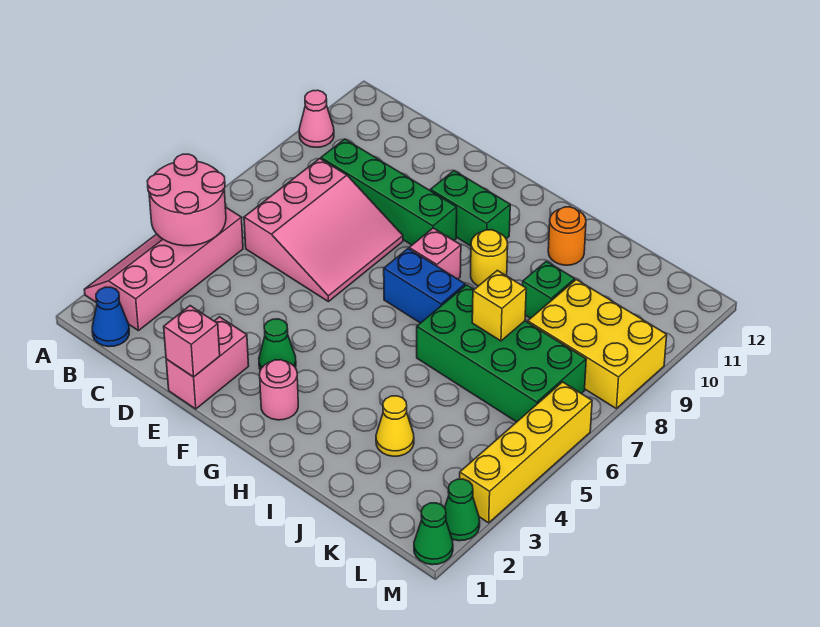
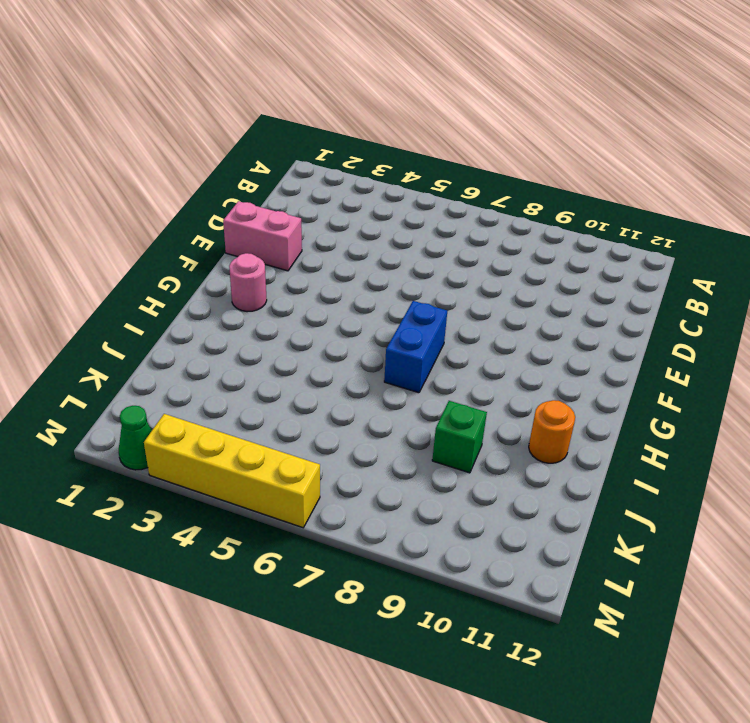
none -> pink slope A2:B5 level 1 top B
none -> pink cone A10 level 1
none -> blue cone B1 level 1

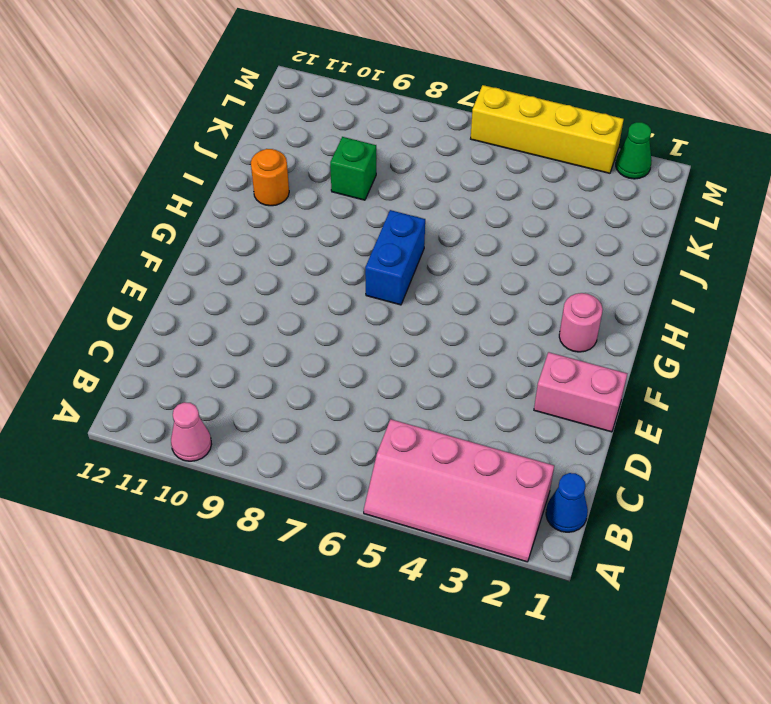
none -> pink slope C6:E8 level 1 top C
none -> green brick C9:F9 level 1
none -> green cone F3 level 1

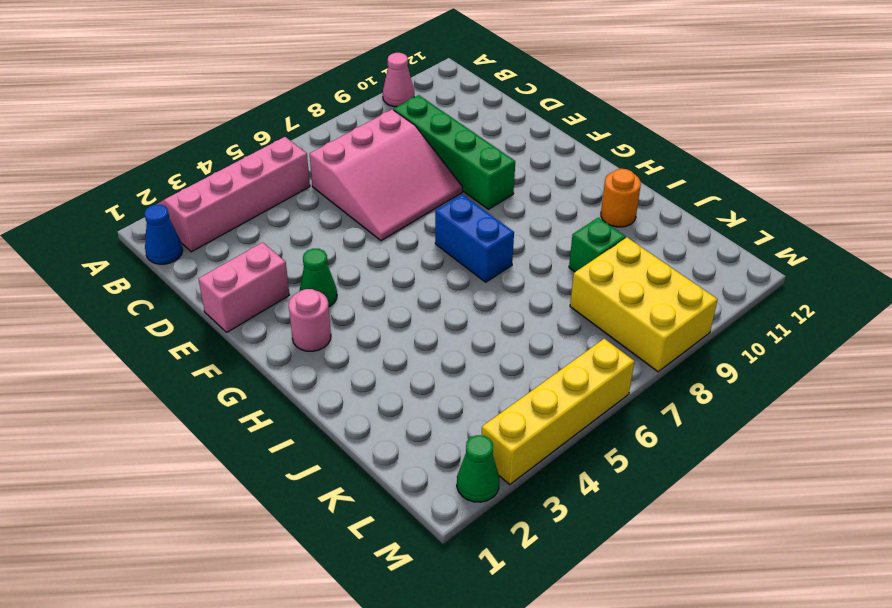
none -> green brick F10:G10 level 1
none -> pink brick G8 level 1
none -> yellow round brick H9 level 1

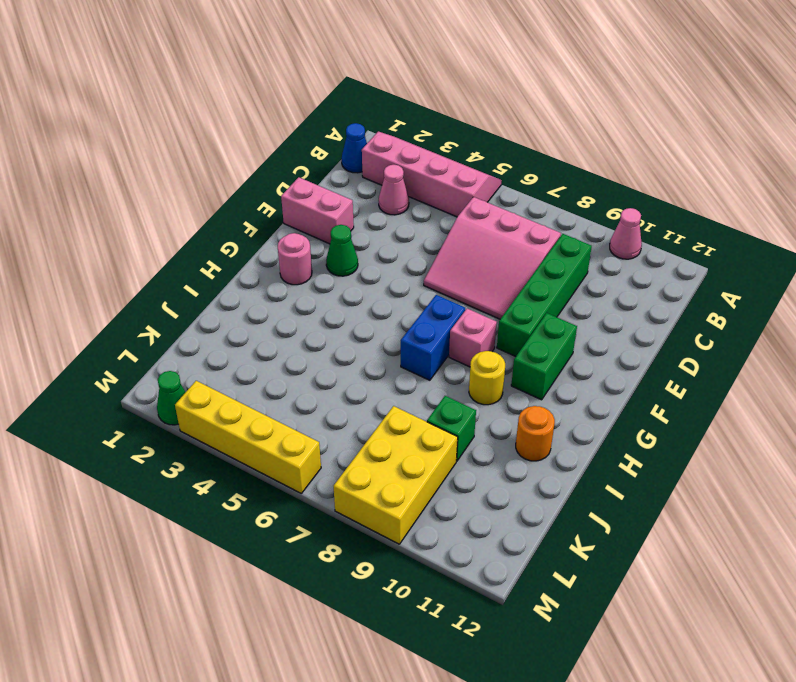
pink cone C3 level 1 -> none
none -> green brick I6:L7 level 1
none -> yellow cone J3 level 1
none -> green cone M1 level 1

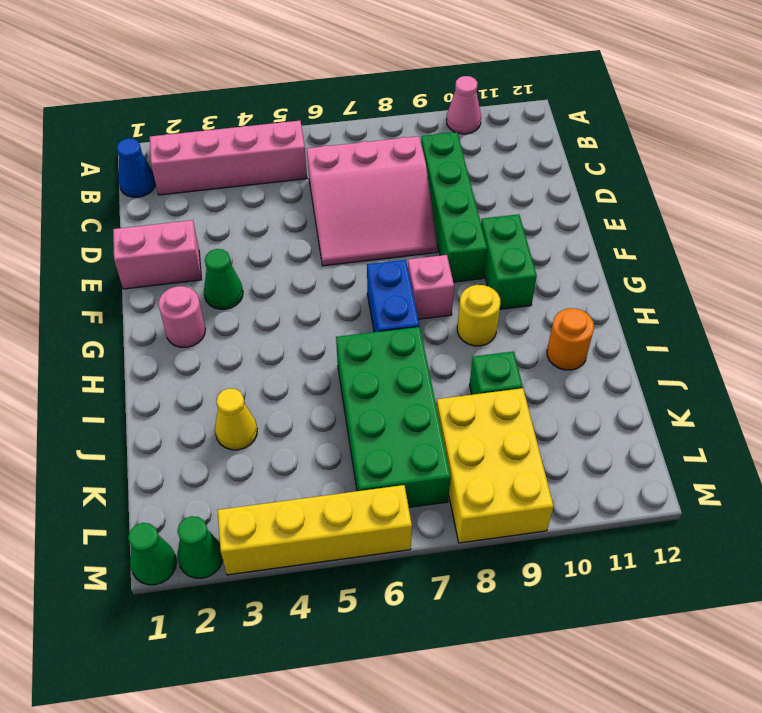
none -> pink round brick A4:B5 level 2
none -> pink brick E1 level 2
none -> yellow brick J7 level 2

